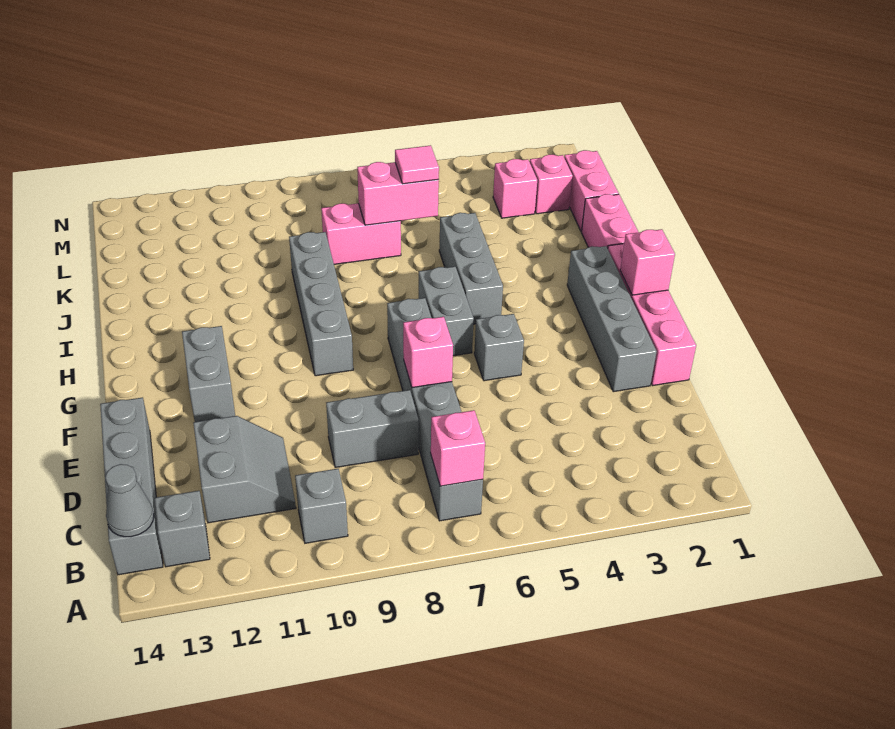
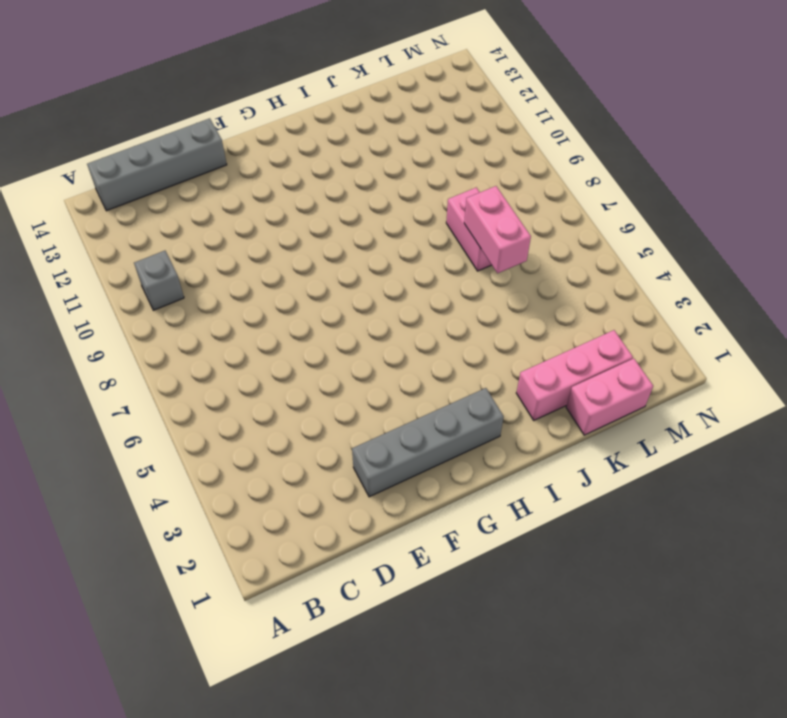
pink brick J2:L2 level 1 -> pink brick L2 level 1
none -> grey brick B7:G7 level 1
none -> grey brick B13 level 1
none -> grey slope C11:D12 level 1 top 12

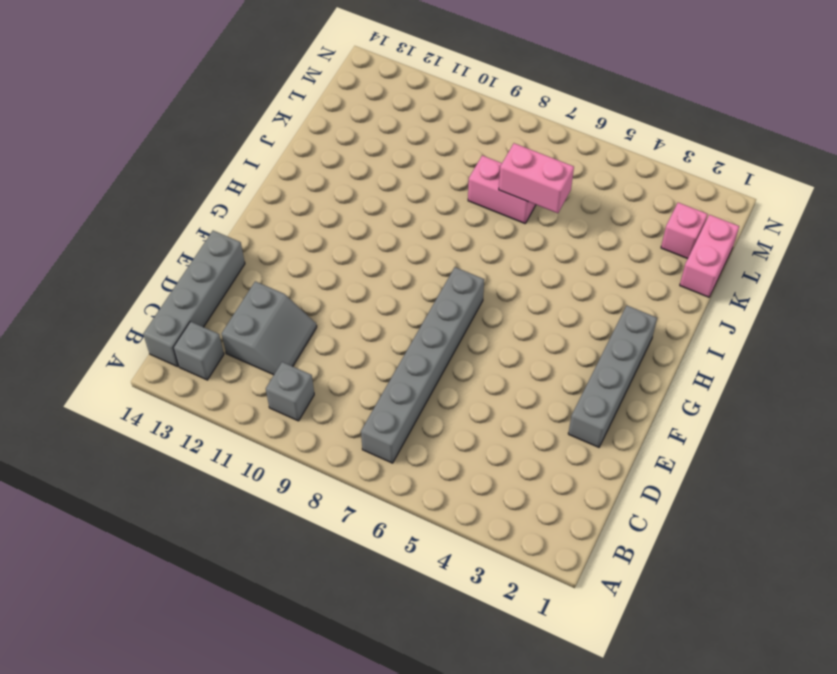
none -> grey brick D8:D9 level 1
none -> pink brick E1:H1 level 1
none -> grey brick F5 level 1

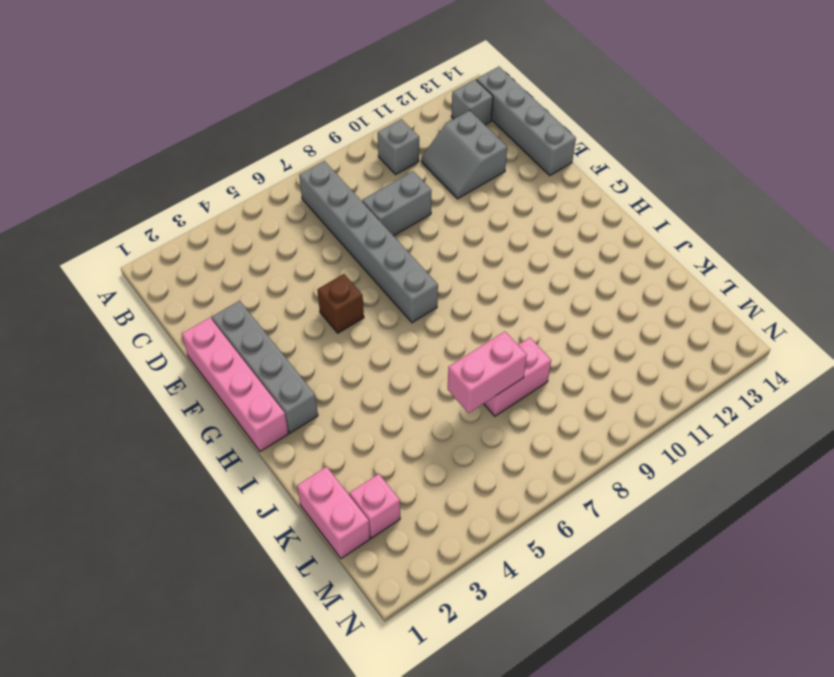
brown brick F5 level 1 -> grey brick F5 level 1
none -> grey brick F12:G12 level 1
none -> grey brick G6:H6 level 1
none -> grey brick G9:J9 level 1

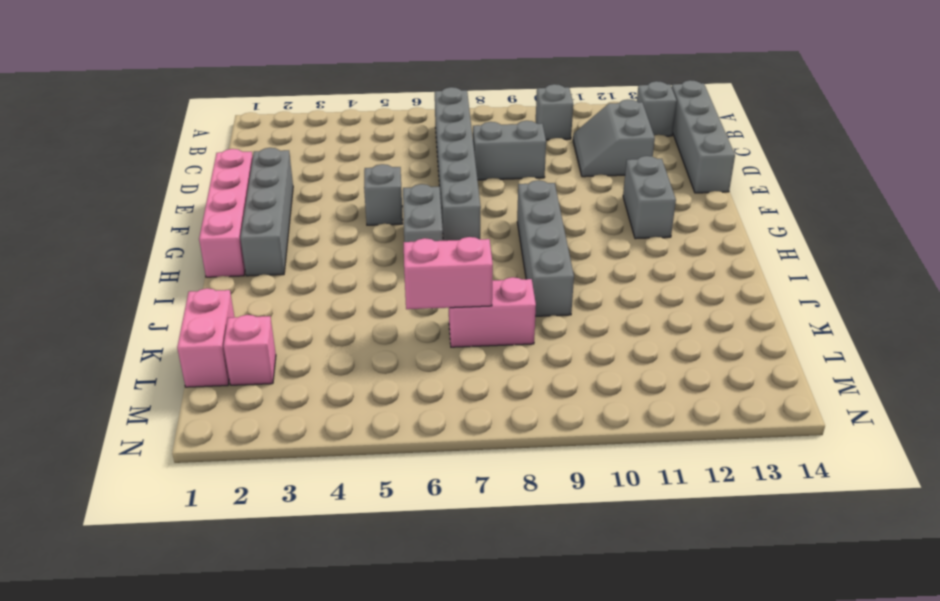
none -> grey brick H5:J5 level 1
none -> pink brick I1:J1 level 1
none -> pink brick L3 level 1

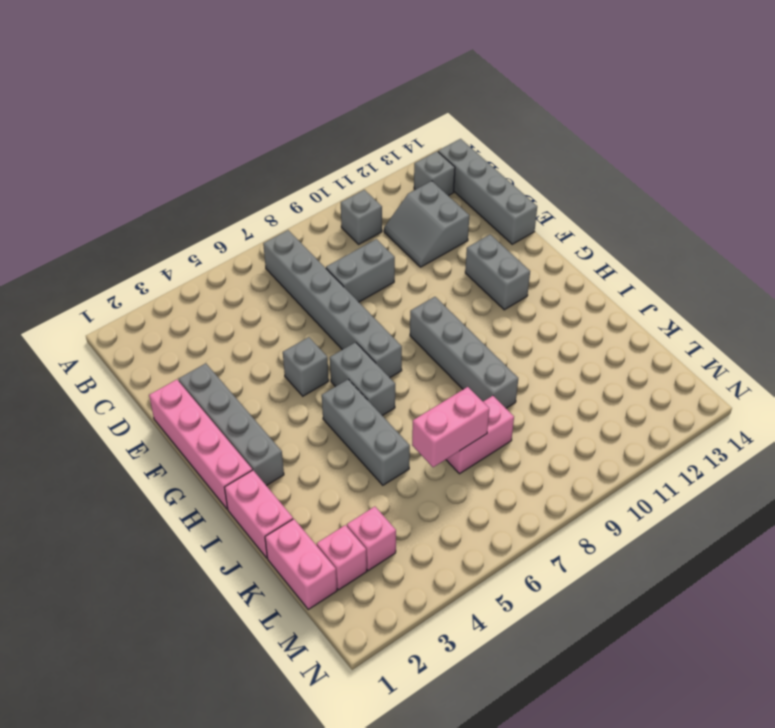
none -> pink brick B7 level 2
none -> grey cone B14 level 2
none -> pink brick E7 level 2

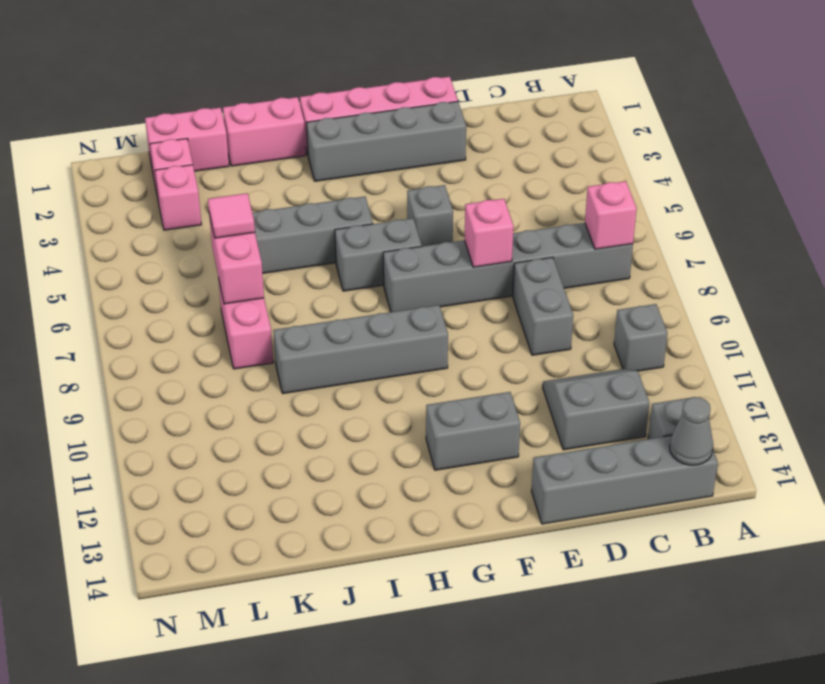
none -> pink brick G1 level 2

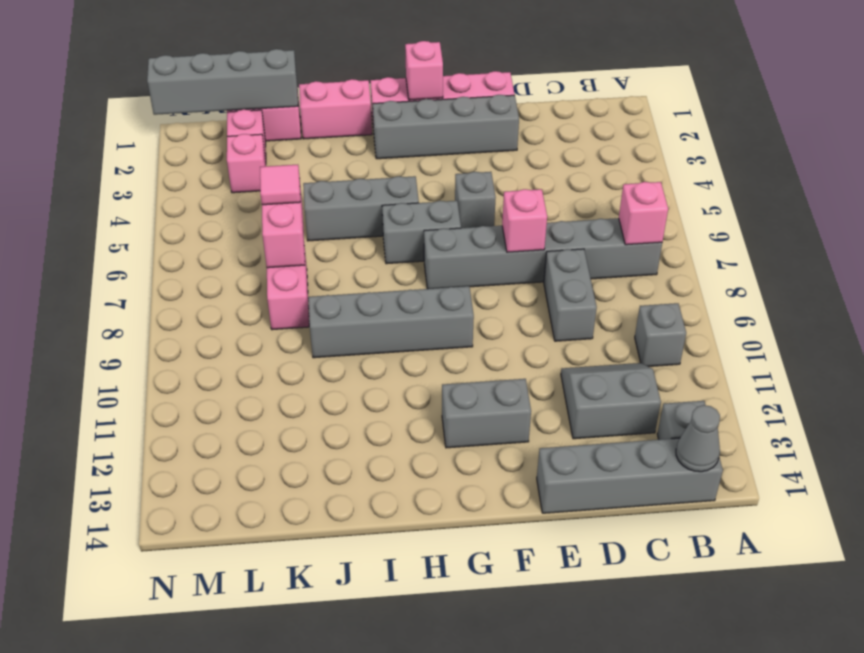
grey brick K1:N1 level 2 -> none

